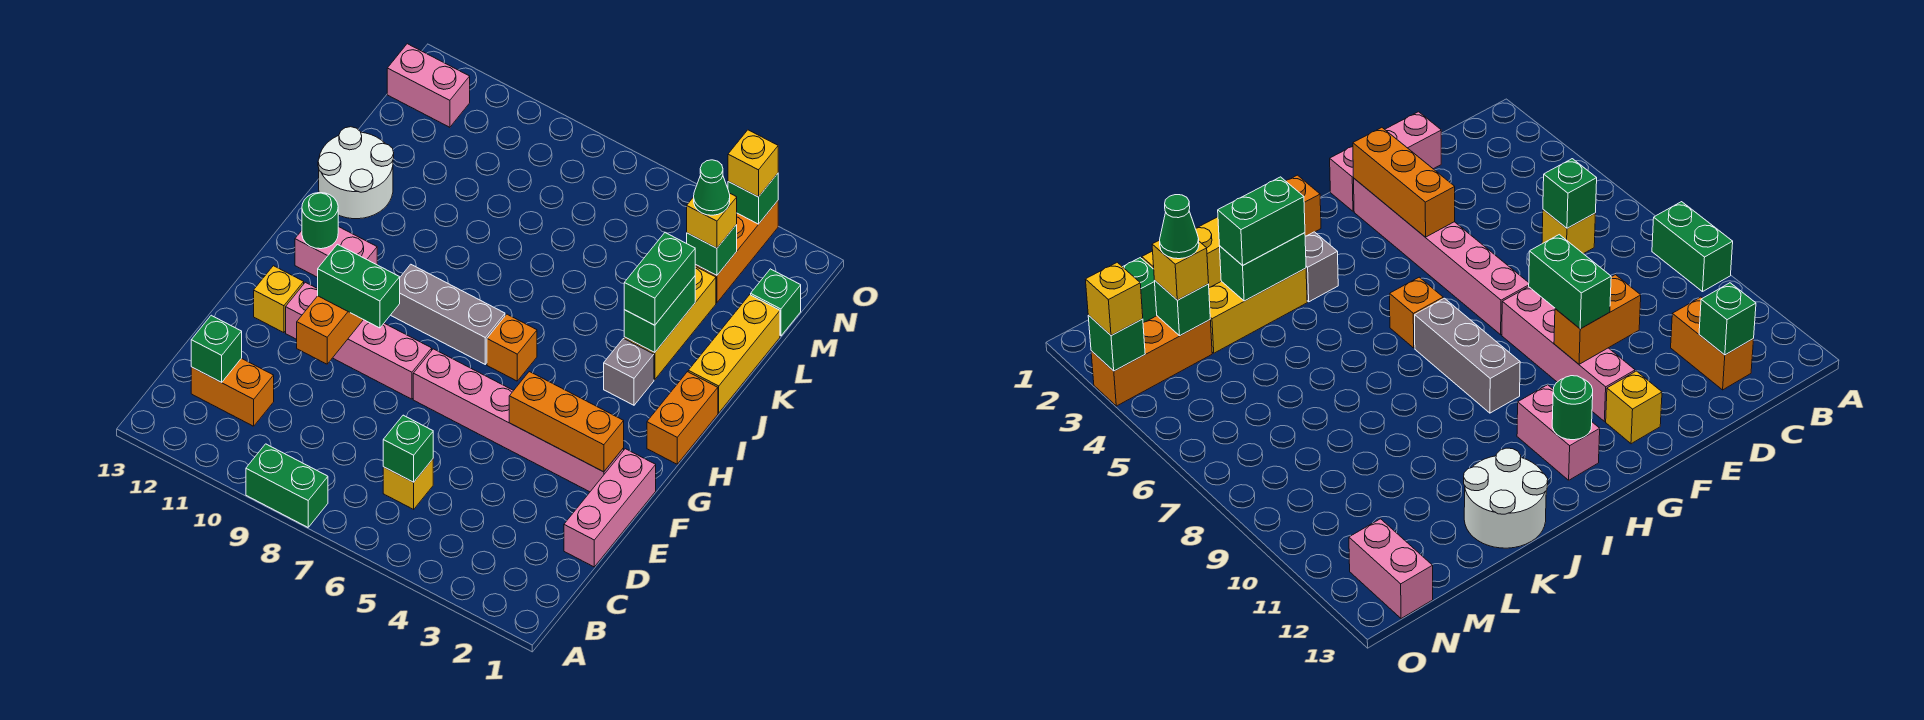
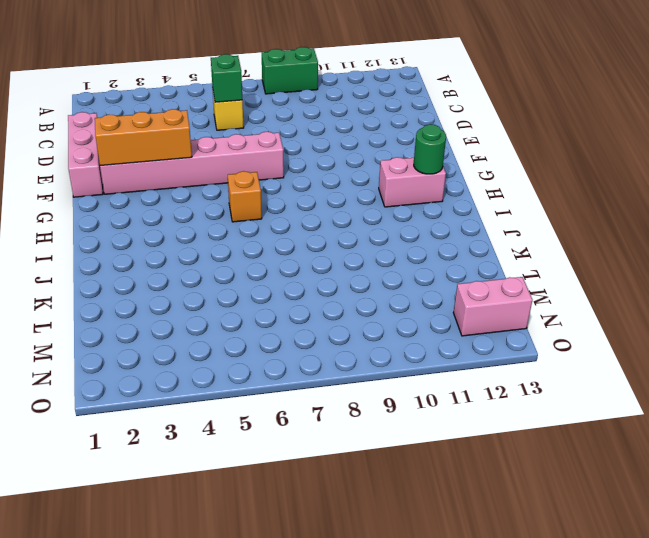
none -> orange brick C11:C12 level 1
none -> pink brick F8:F11 level 1
none -> yellow brick F12 level 1
none -> orange brick H1:I1 level 1

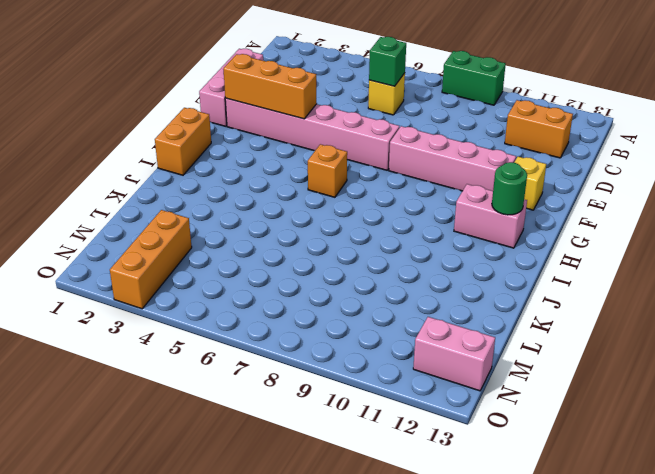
none -> grey brick H7:H9 level 1
none -> grey brick I3 level 1
none -> yellow brick J1:L1 level 1
none -> yellow brick J3:L3 level 1

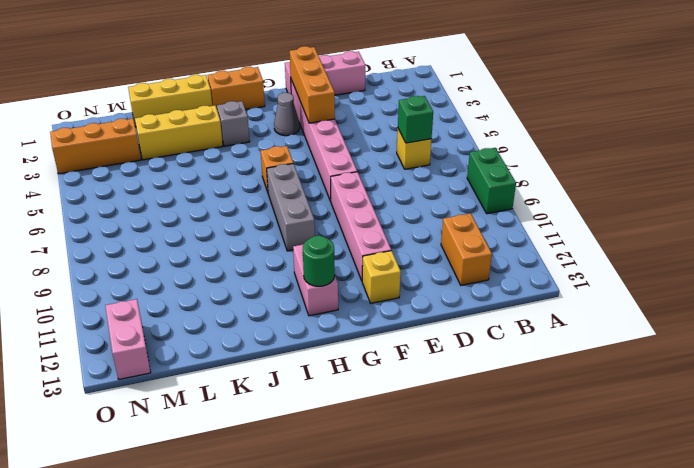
grey cone G3 level 1 -> none
none -> white round brick J12:K13 level 1
none -> green brick M1 level 1
none -> green brick C12 level 2
none -> orange brick E10:F10 level 2

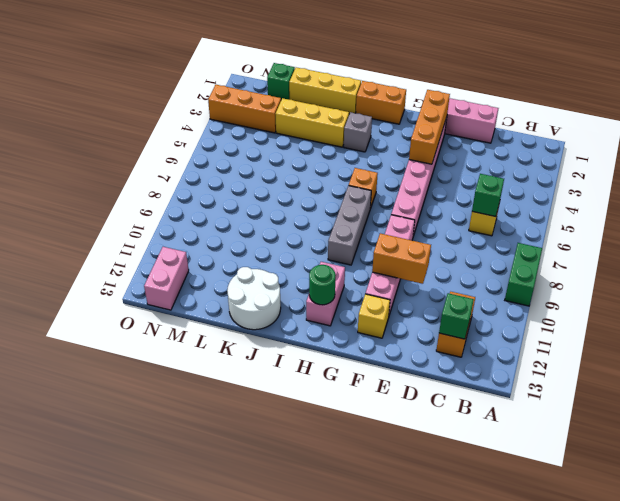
none -> green brick J3:K3 level 2
none -> green brick M3 level 2
none -> green brick O3 level 2
none -> green brick F9:F10 level 3

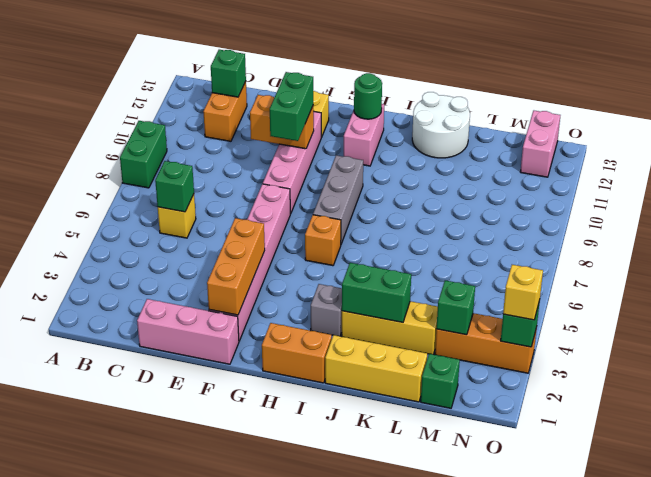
none -> green brick J3:K3 level 3
none -> yellow brick M3 level 3
none -> green cone M3 level 4

